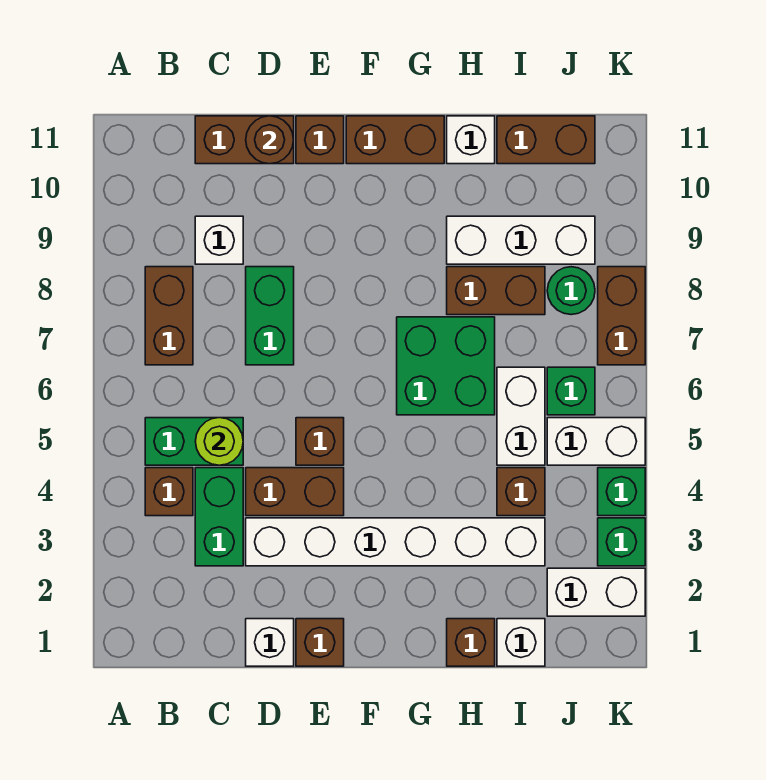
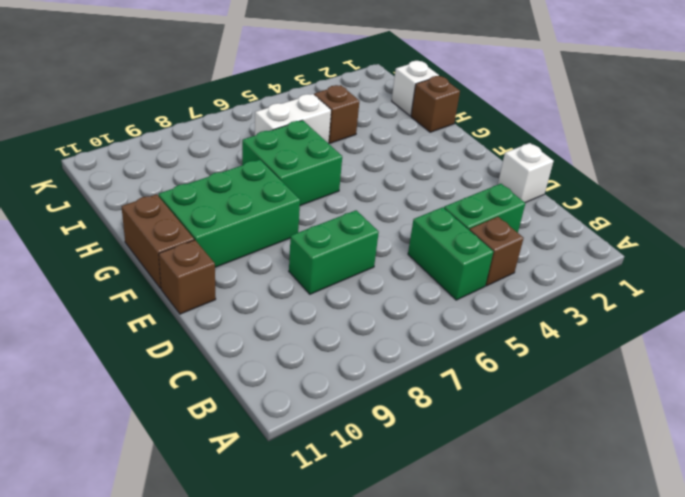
green brick F8:G10 level 1 -> none
none -> brown brick B7:B8 level 1
none -> white brick C9 level 1
none -> brown brick C11:D11 level 1
none -> white brick D3:I3 level 1

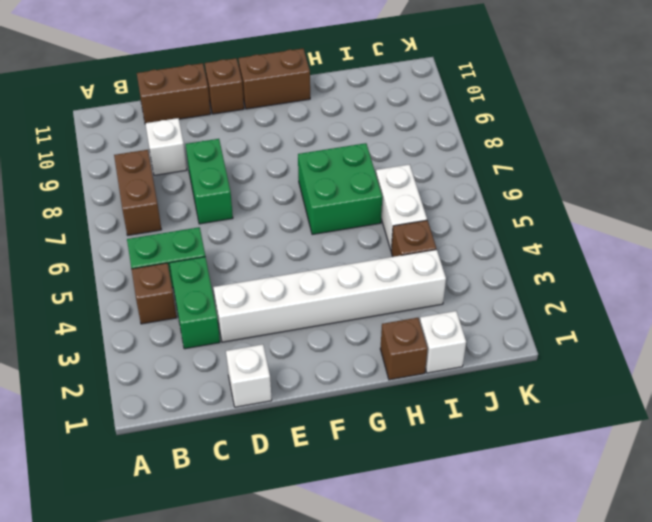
none -> brown brick D4:E4 level 1
none -> brown brick E1 level 1
none -> brown brick E5 level 1
none -> brown brick H8:I8 level 1

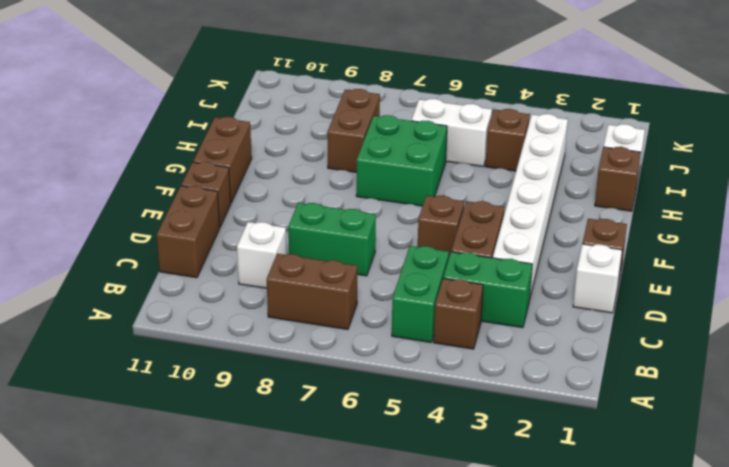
none -> white brick H9:J9 level 1
none -> white brick H11 level 1
none -> brown brick I11:J11 level 1
none -> white brick J2:K2 level 1

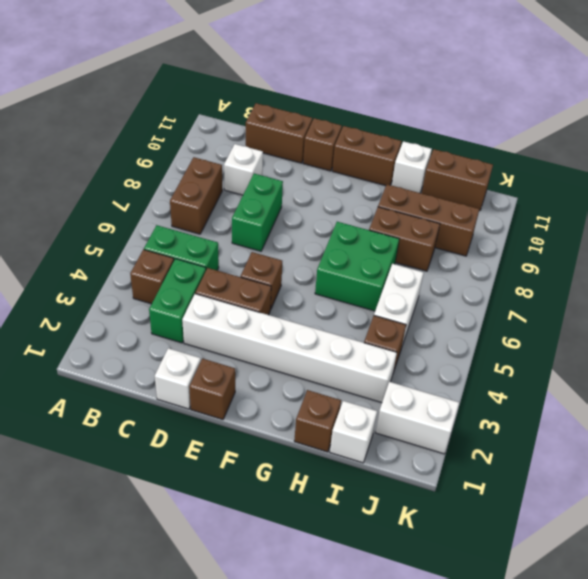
brown brick H9:J9 level 1 -> white brick H9:J9 level 1
none -> white brick J5:K5 level 1
none -> green brick J6 level 1
none -> green round brick J8 level 1
none -> green brick K3 level 1

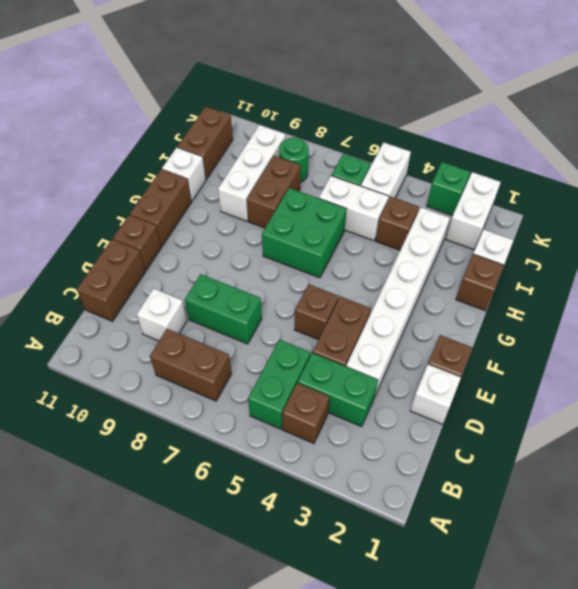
none -> green brick K4 level 1
none -> brown brick K7:K8 level 1
none -> lime round brick C5 level 2
none -> brown round brick D11 level 2

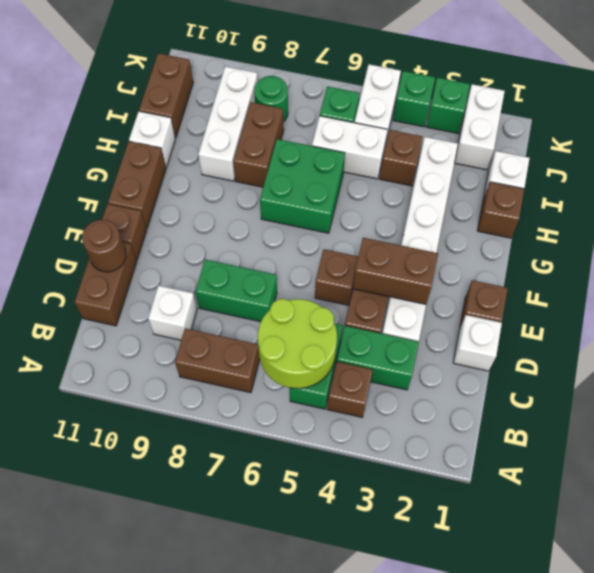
lime round brick B5:C6 level 2 -> lime round brick C5 level 2
brown brick E3:E4 level 2 -> brown brick K7:K8 level 1

